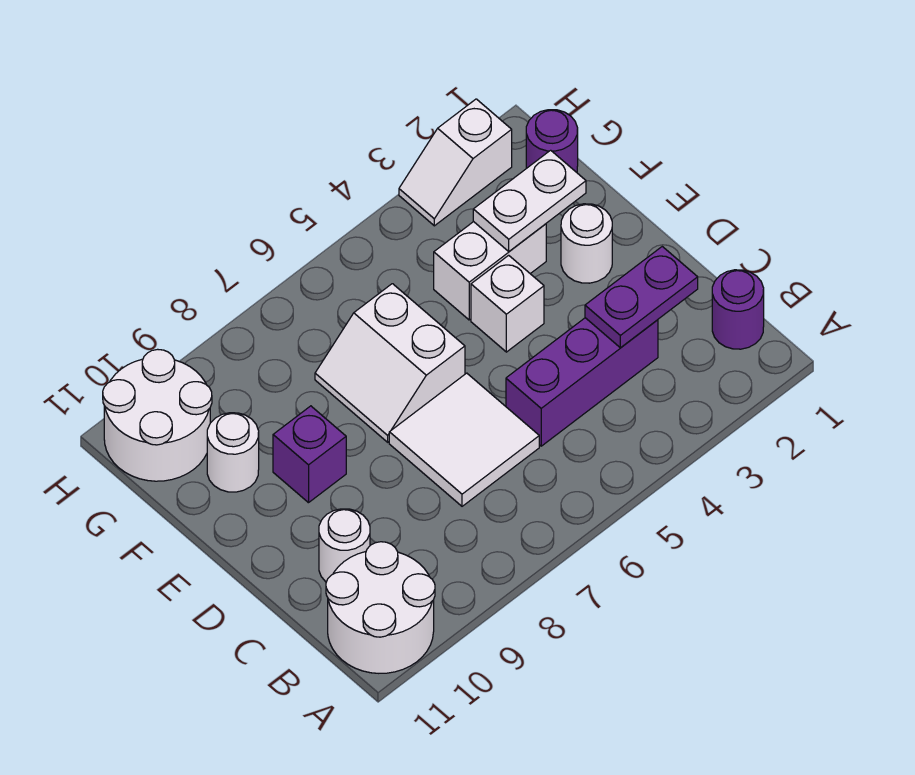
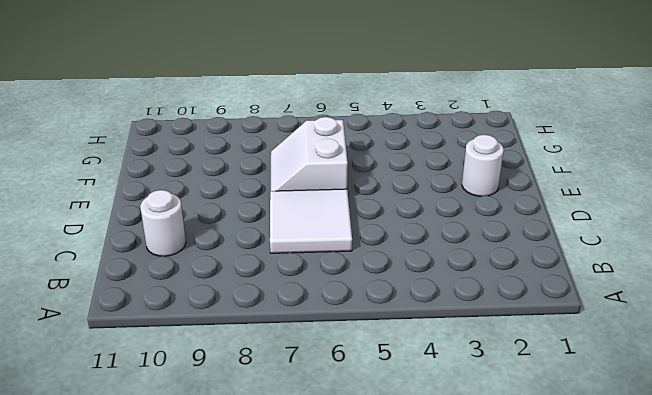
none -> white round brick A10:B11 level 1
none -> purple round brick B1 level 1
none -> purple brick C3:C5 level 1

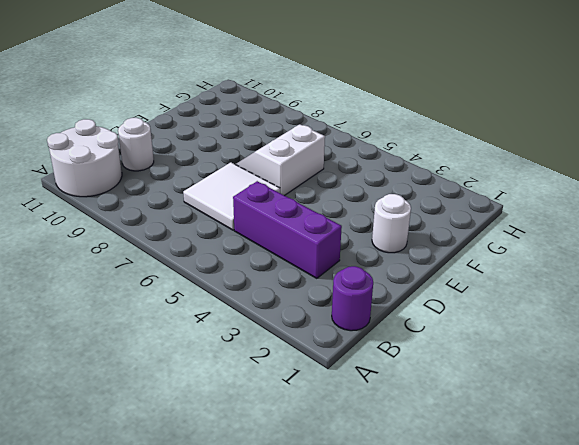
none -> white brick E4 level 1
none -> purple brick E9 level 1
none -> white brick F3:F4 level 1

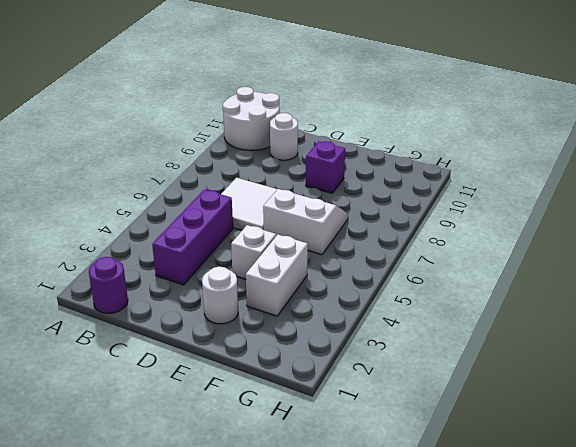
none -> white round brick F10 level 1
none -> purple round brick G1 level 1
none -> white round brick G10:H11 level 1

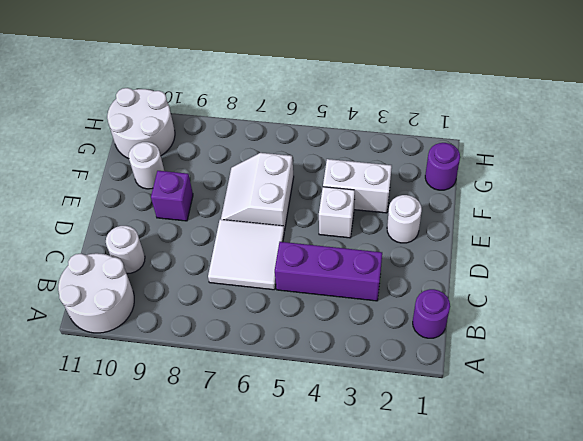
none -> white slope H2:H3 level 1 top 2
none -> purple plate C2:C3 level 2
none -> white plate F2:F3 level 2

